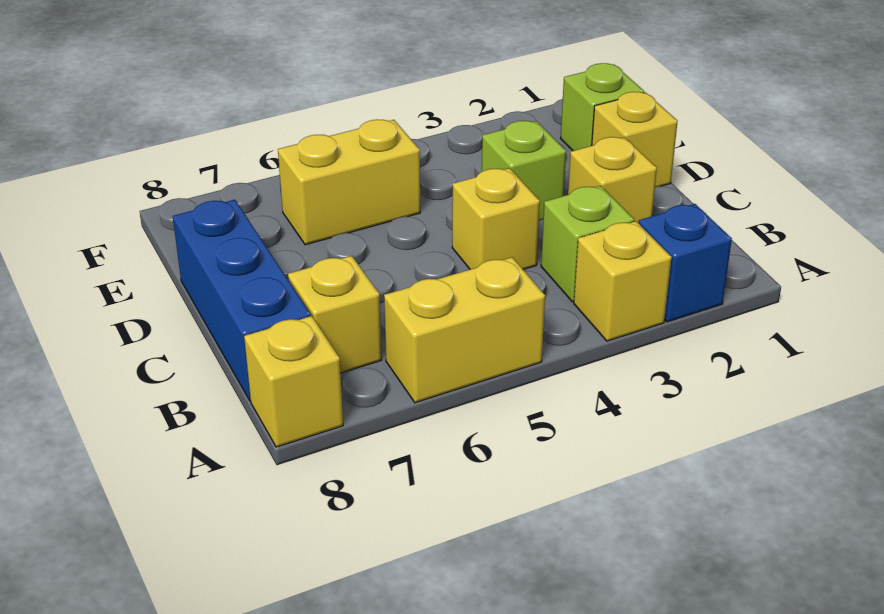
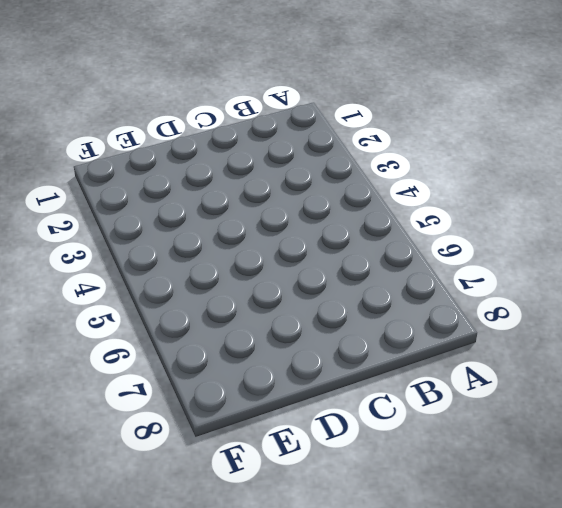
none -> blue brick A2 level 1
none -> yellow brick A3 level 1
none -> yellow brick A5:A6 level 1

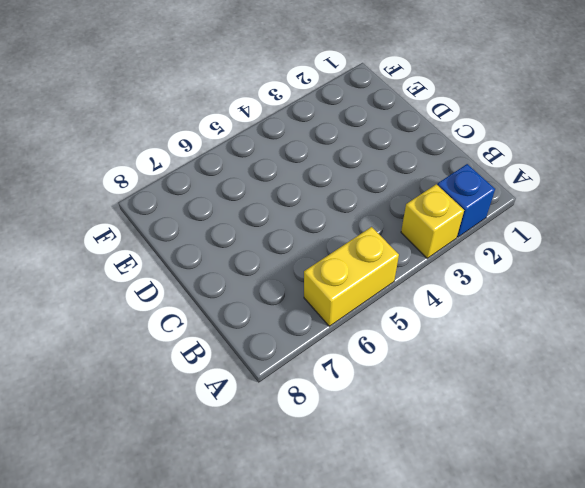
none -> yellow brick A8 level 1
none -> lime brick B3 level 1
none -> yellow brick B7 level 1

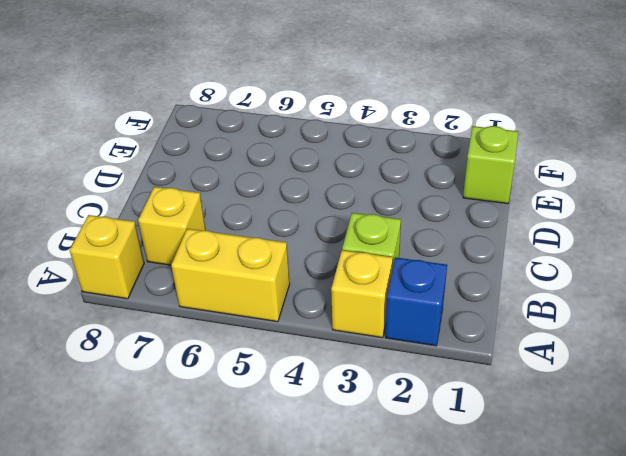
none -> blue brick B8:D8 level 1
none -> yellow brick C2 level 1
none -> yellow brick C4 level 1

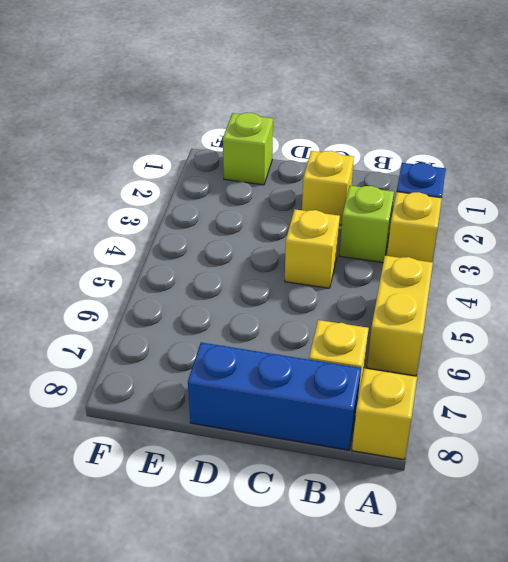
none -> yellow brick D1 level 1
none -> lime brick D3 level 1
none -> yellow brick E5:E6 level 1

